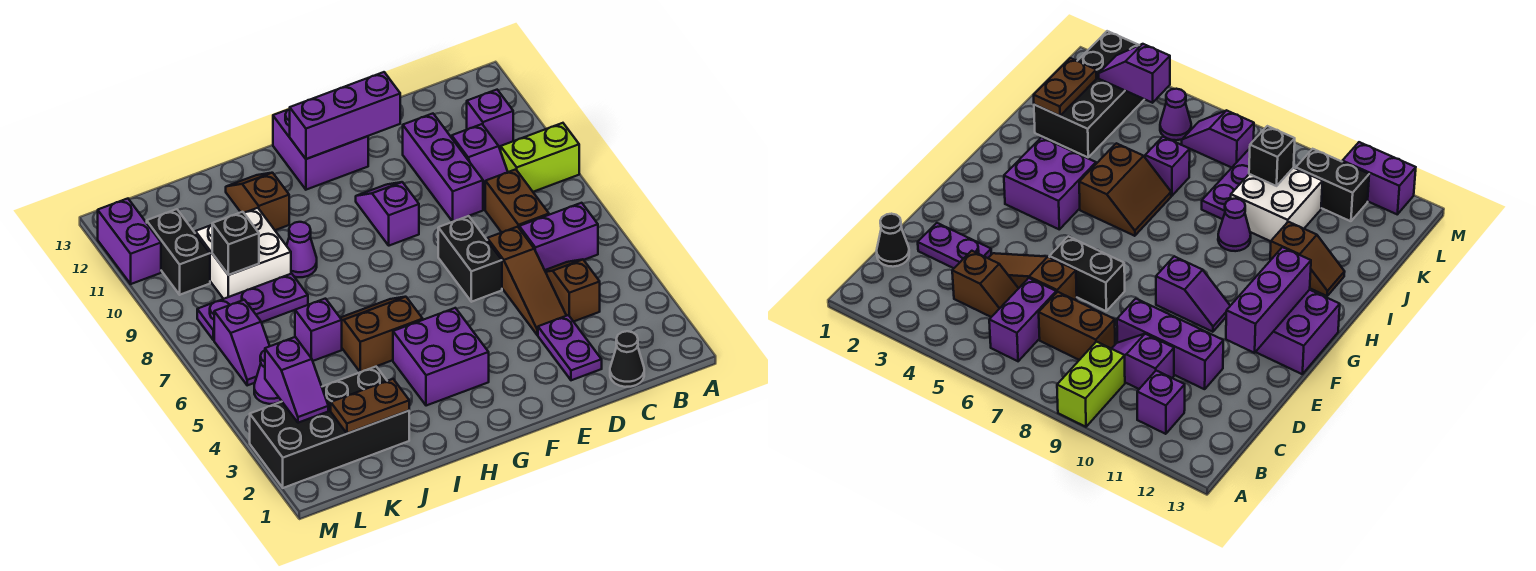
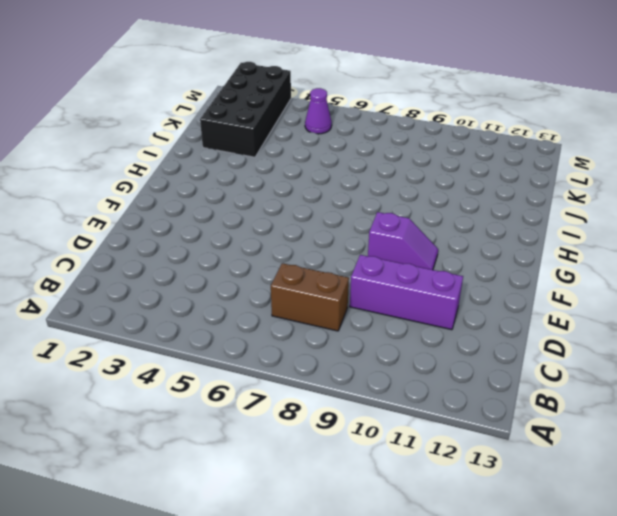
none -> lime brick A9:B9 level 1
none -> purple brick B6:C6 level 1
none -> purple brick B11 level 1

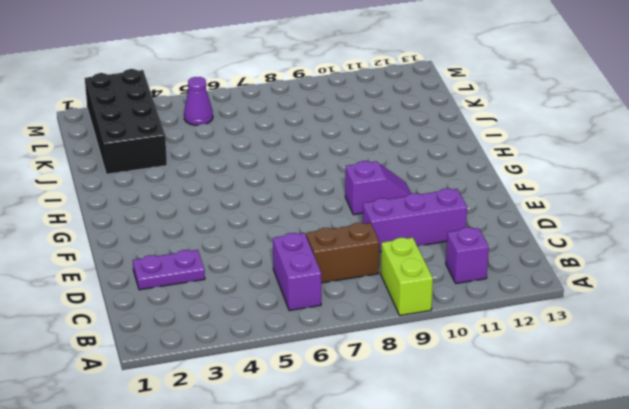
none -> black cone C1 level 1
none -> brown slope C4:C5 level 1 top 4
none -> purple slope C9:C10 level 1 top 10

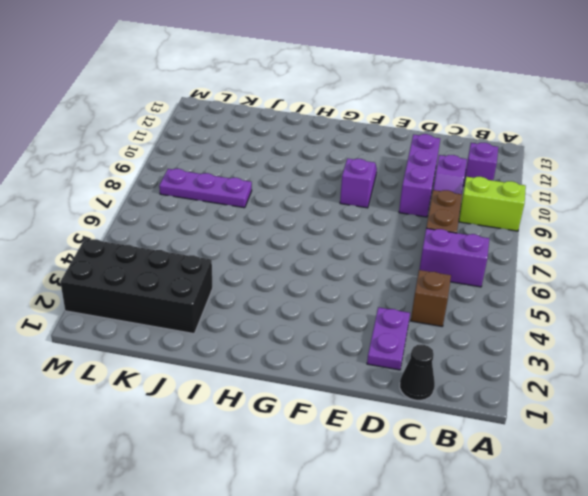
none -> brown slope D4:D6 level 1 top 6
none -> black brick E6:E7 level 1
none -> purple brick F12:G13 level 1

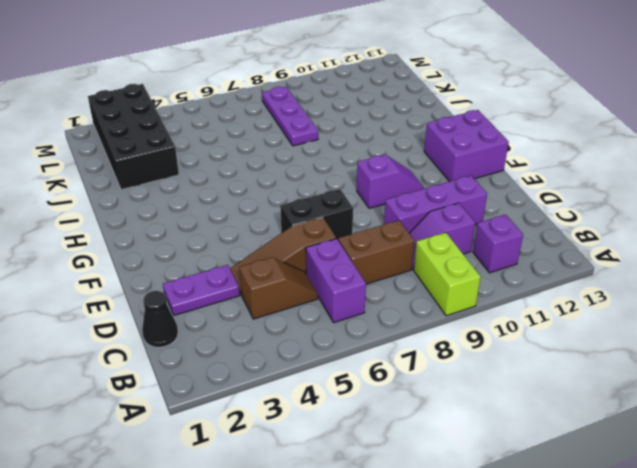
none -> purple brick G3:H4 level 1
none -> brown slope H5:I6 level 1 top 5
none -> purple cone I9 level 1

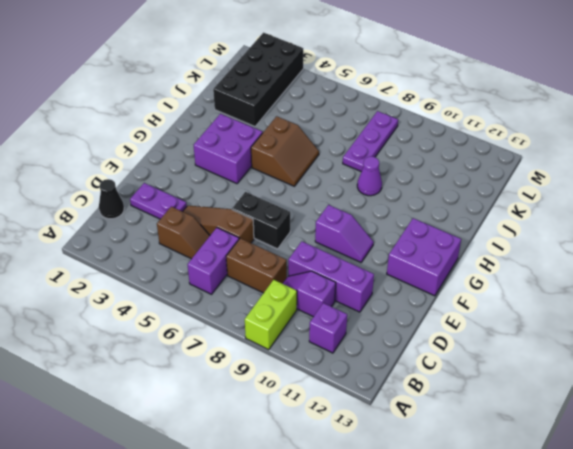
none -> brown slope I11:I12 level 1 top 11
none -> purple brick J6 level 1
none -> white brick J9:K10 level 1

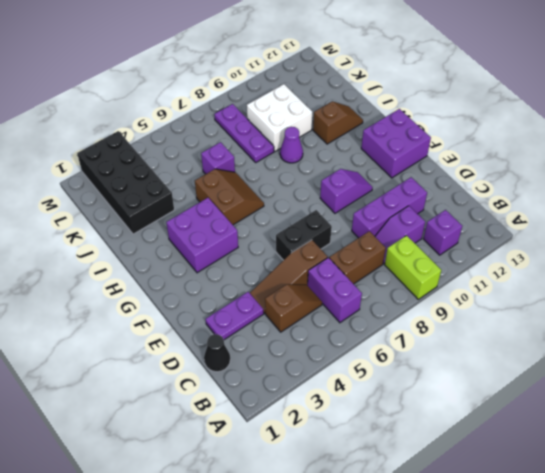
none -> purple cone L5 level 1
none -> purple slope L6:L7 level 1 top 7
none -> black brick L10:L11 level 1

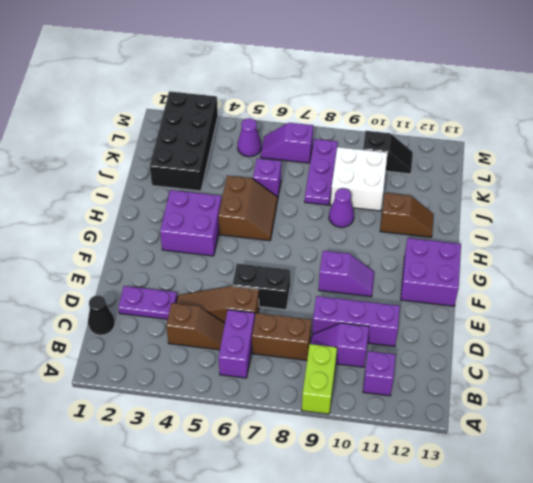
black slope L10:L11 level 1 top 10 -> black brick L10:L11 level 1
none -> purple brick M11:M12 level 1
none -> purple brick E12:G12 level 2
none -> brown plate J2:K2 level 2

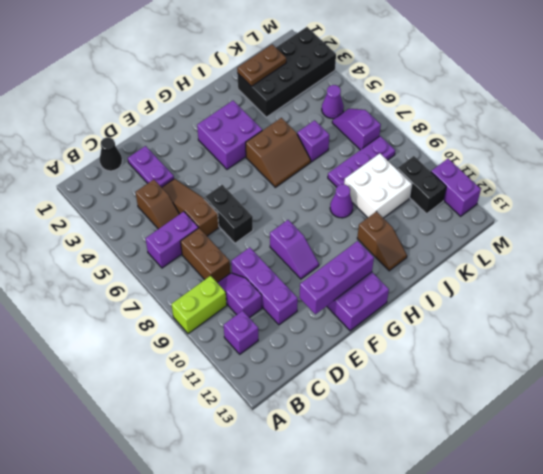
none -> black brick K9 level 2
none -> purple slope L3:L4 level 2 top 4

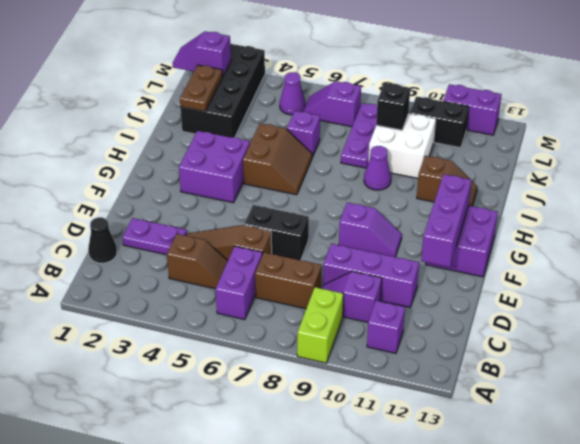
purple slope L1:L2 level 2 top 2 -> purple slope L3:L4 level 2 top 4

